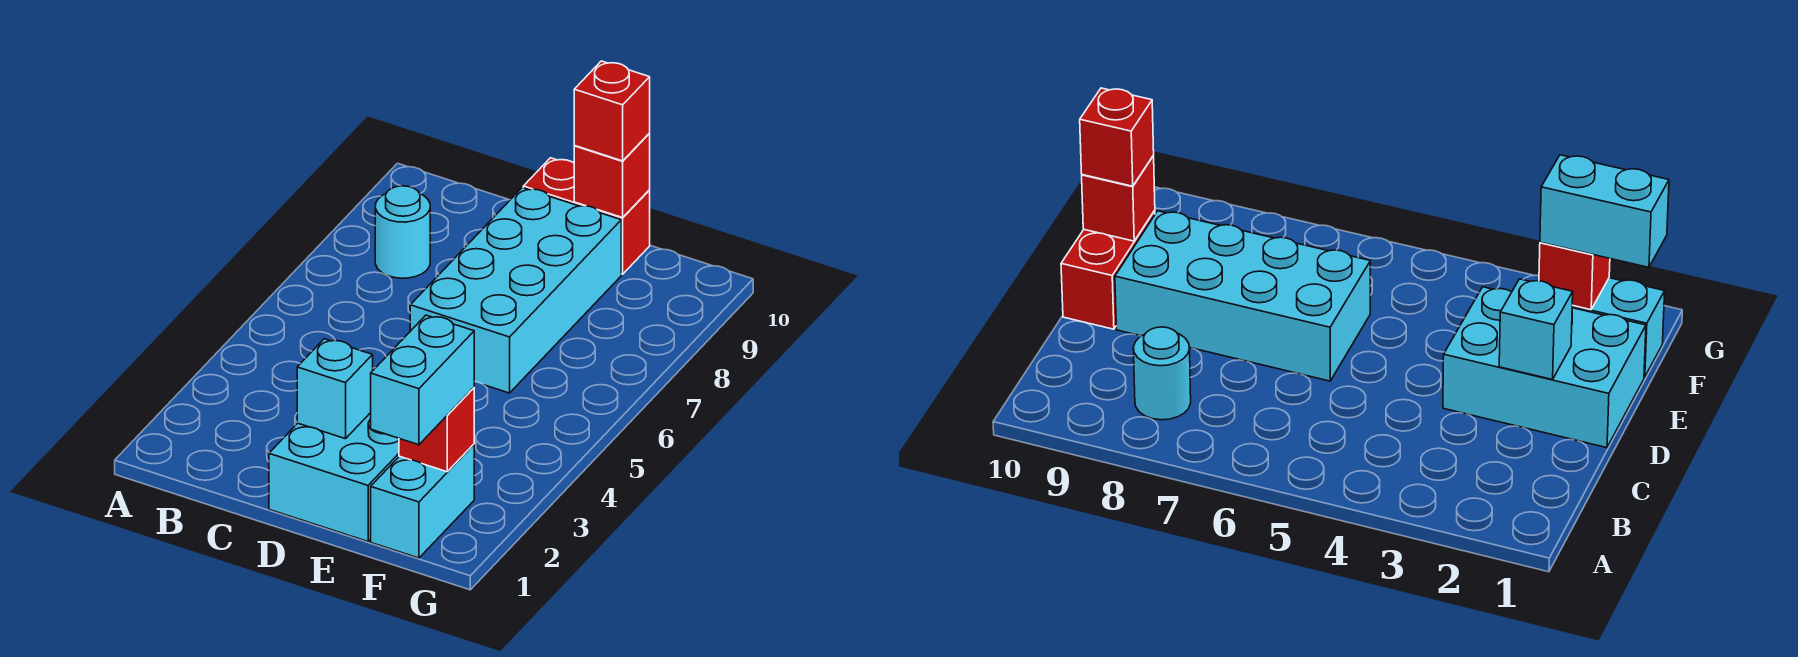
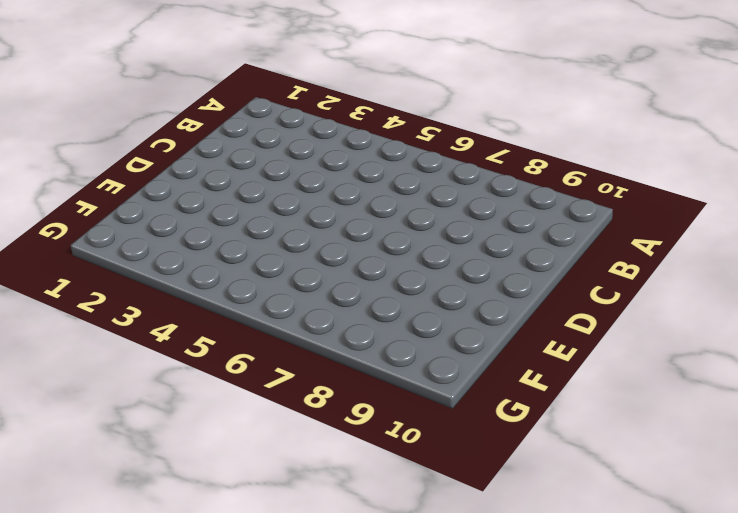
none -> cyan round brick B8 level 1
none -> cyan brick D1:E3 level 1

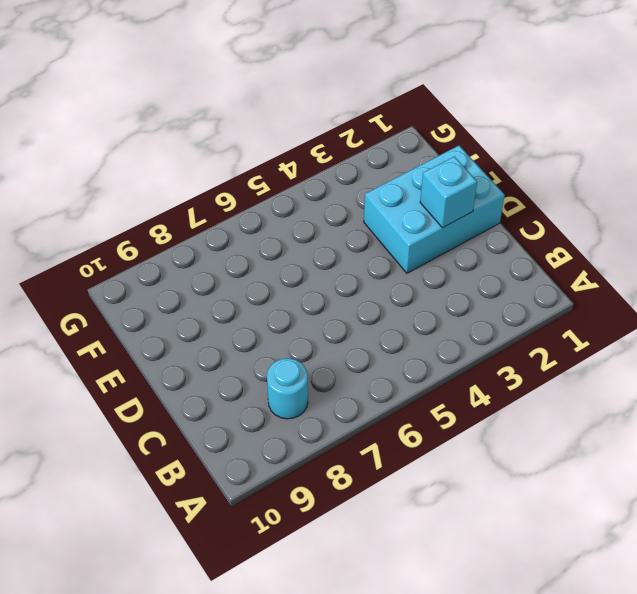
none -> cyan brick D6:E9 level 1
none -> red brick D10:E10 level 1

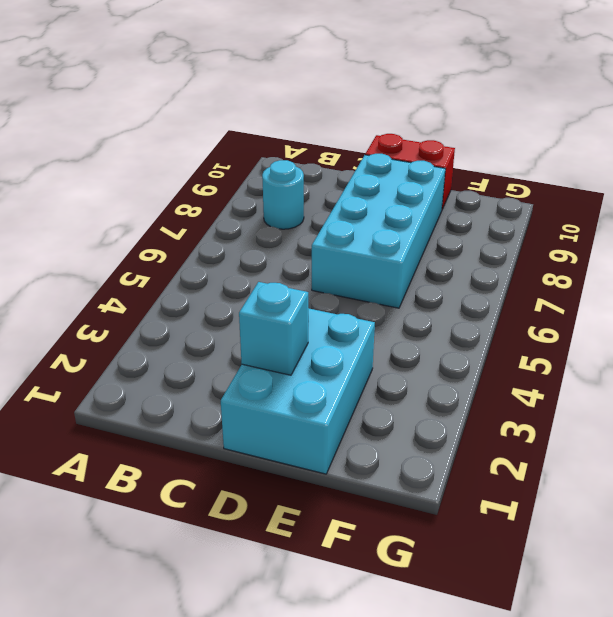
none -> cyan brick F1:F2 level 1
none -> red brick E10 level 2

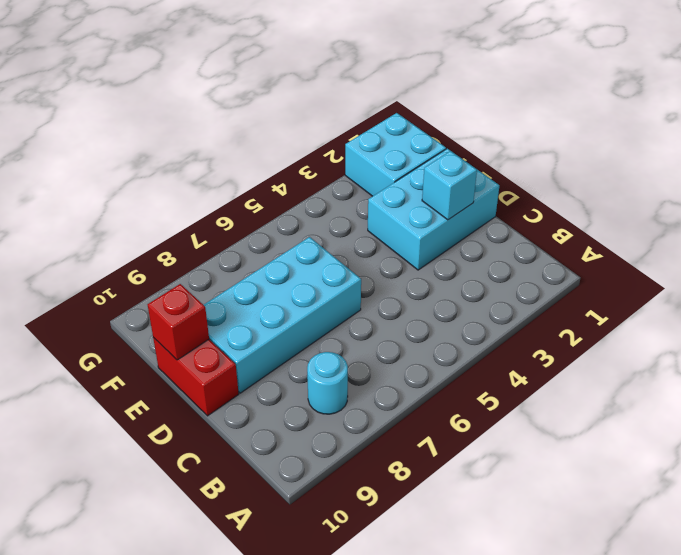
cyan brick F1:G2 level 1 -> cyan brick F1:F2 level 1
none -> red brick F2 level 2
none -> red brick E10 level 3

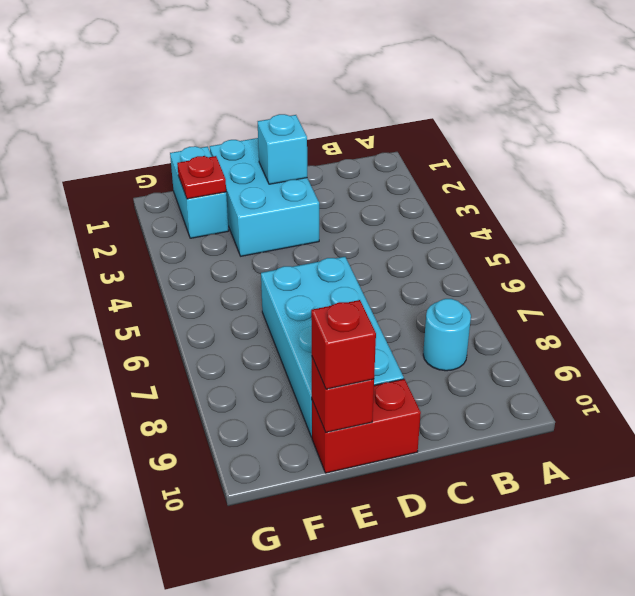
red plate F2 level 2 -> red brick F2 level 2
none -> cyan brick F1:F2 level 3

